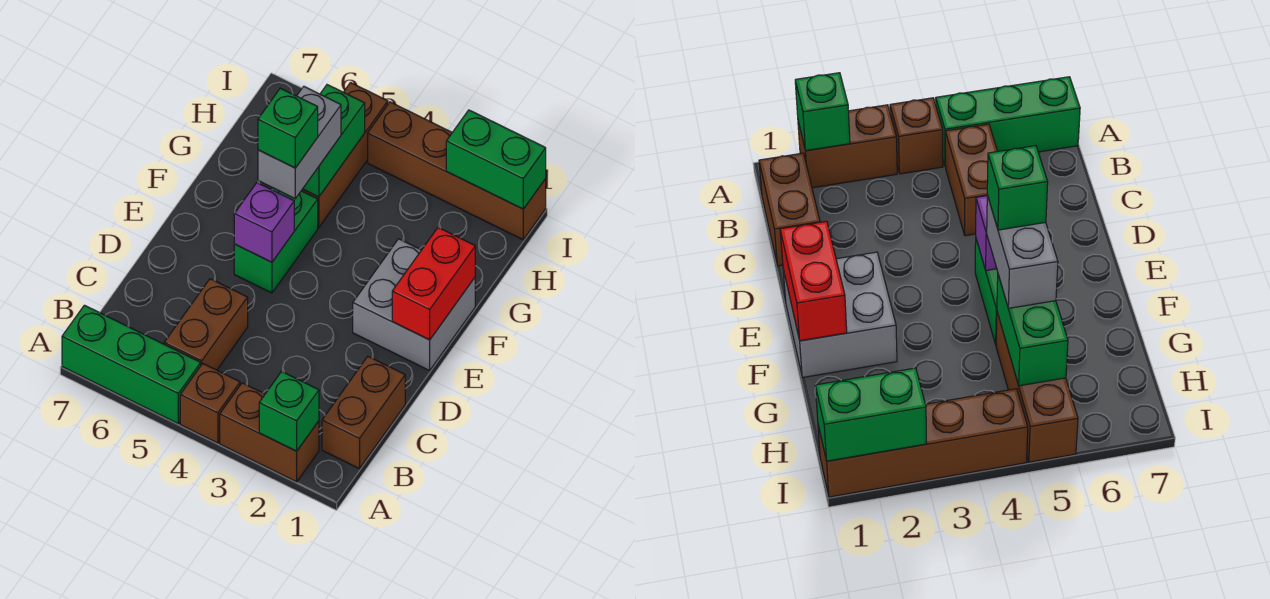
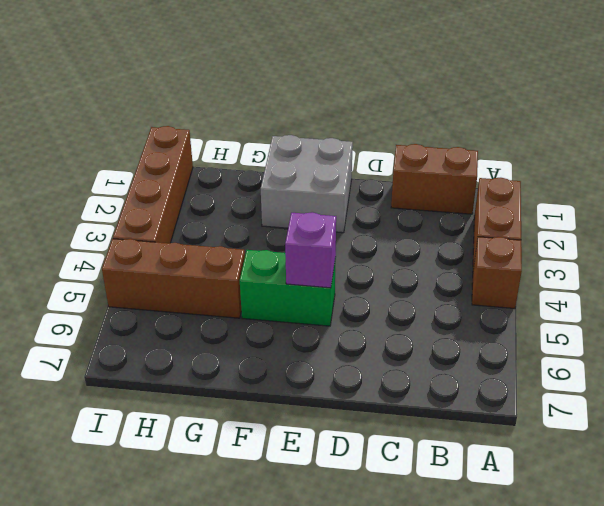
none -> green brick A5:A7 level 1
none -> brown brick B5:C5 level 1
none -> green brick A2 level 2

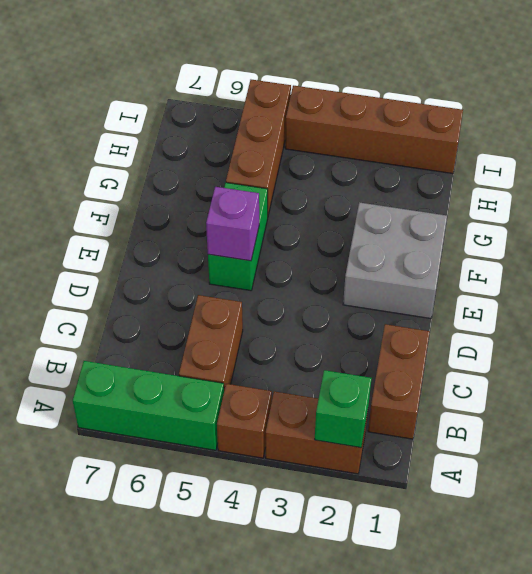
none -> red brick E1:F1 level 2
none -> green brick G5:H5 level 2
none -> green brick I1:I2 level 2

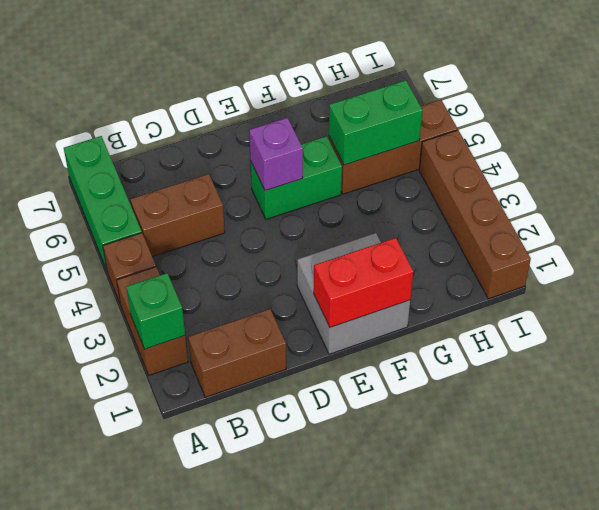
none -> green brick I1:I2 level 2
none -> grey brick F5:G5 level 3
none -> green brick F5 level 4

